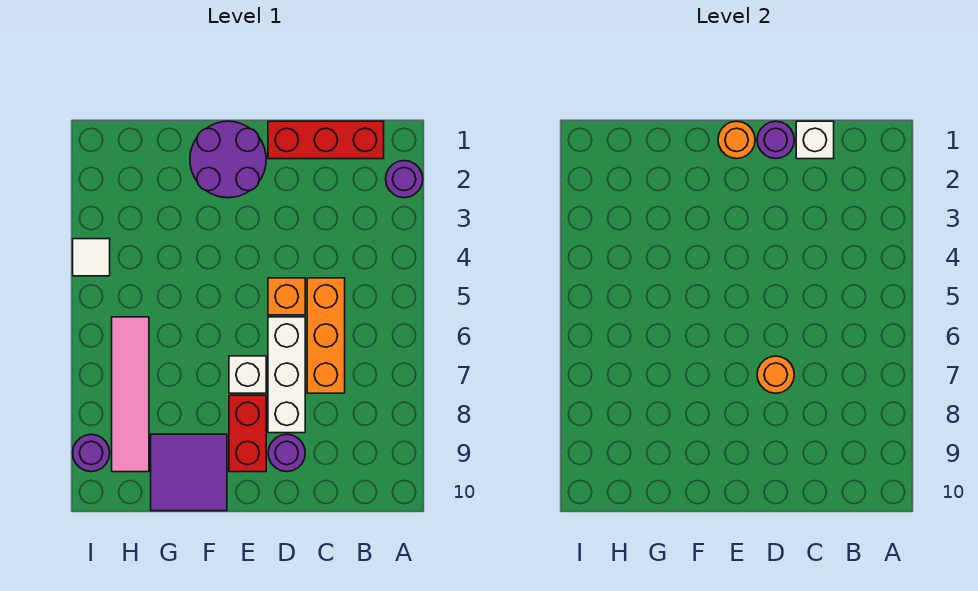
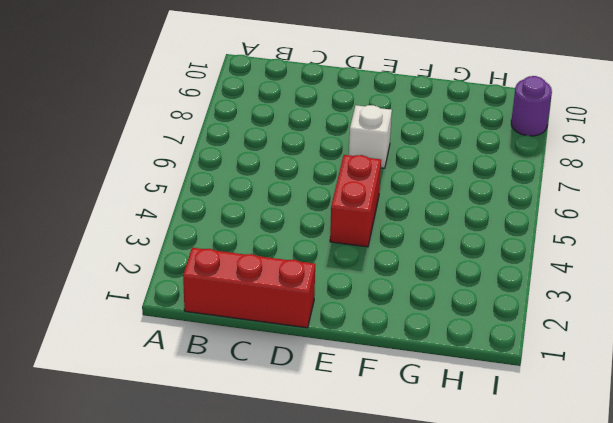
red brick E4:E5 level 1 -> red brick E8:E9 level 1
none -> purple round brick A2 level 1
none -> orange brick C5:C7 level 1
none -> orange brick D5 level 1

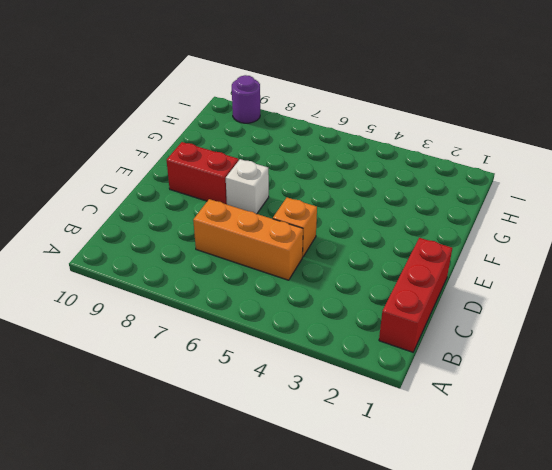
none -> purple round brick A2 level 1
none -> white brick D6:D8 level 1
none -> purple round brick D9 level 1

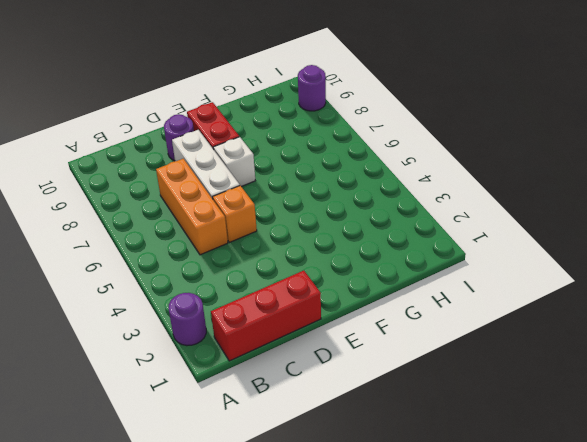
none -> purple round brick E1:F2 level 1
none -> purple tile F9:G10 level 1
none -> pink tile H6:H9 level 1

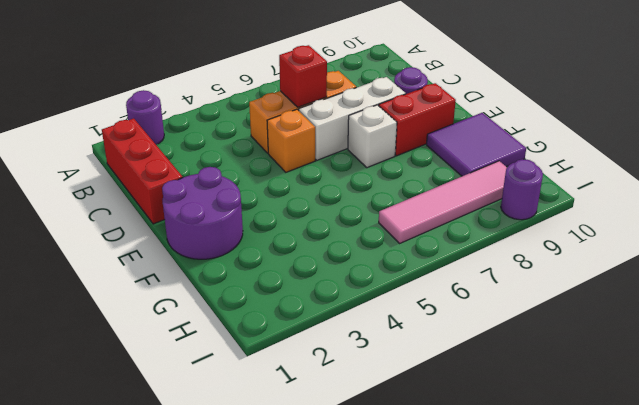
red brick C6 level 2 -> none
none -> white tile I4 level 1
none -> white brick C1 level 2
none -> purple round brick D1 level 2

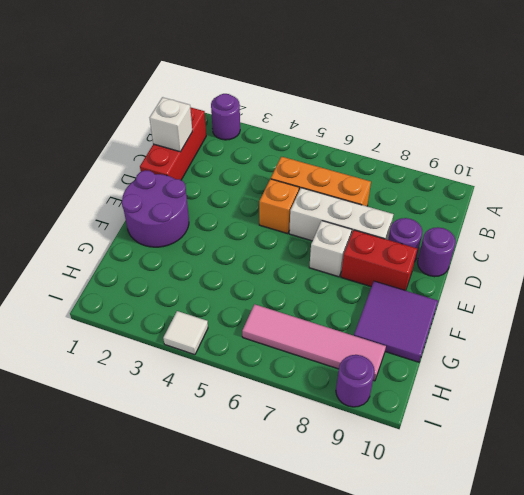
purple round brick D10 level 1 -> purple round brick D1 level 2
none -> orange round brick D7 level 2
none -> orange round brick E1 level 2

